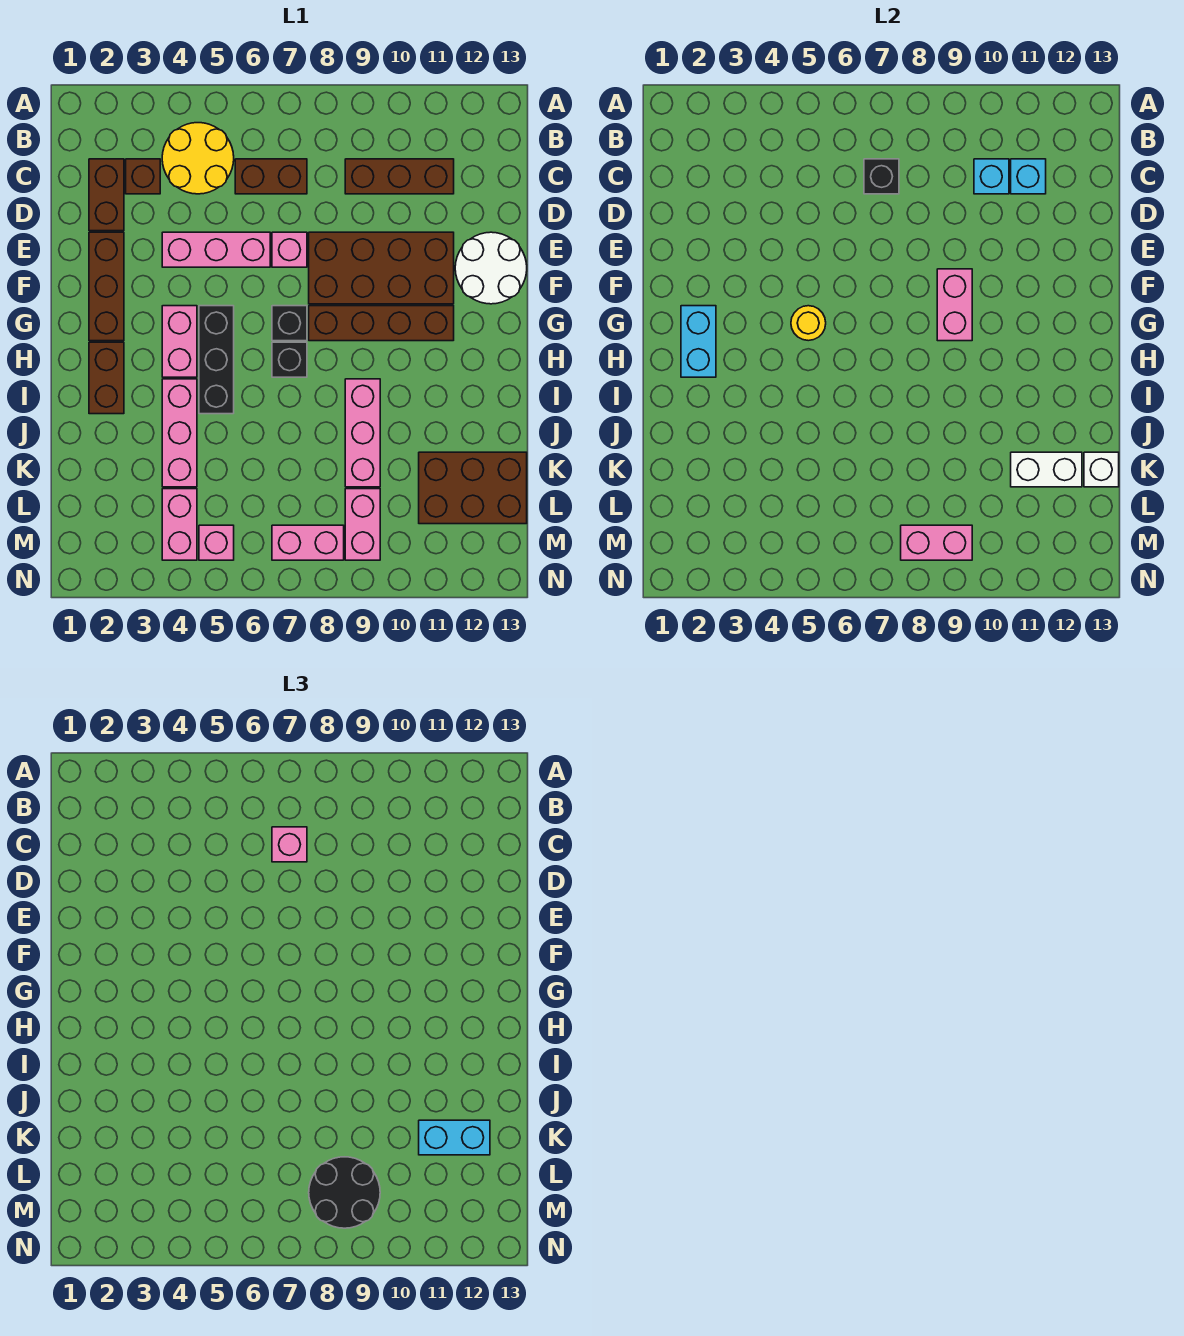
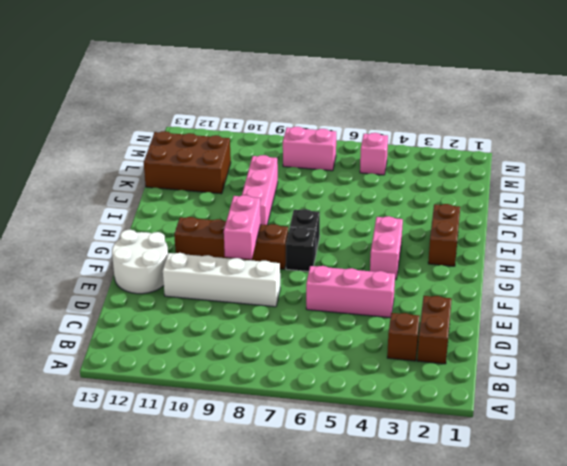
white brick E8:E11 level 1 -> brown brick E8:F11 level 1
none -> yellow round brick B4:C5 level 1
none -> brown brick C6:C7 level 1
none -> brown brick C9:C11 level 1
none -> brown brick E2:G2 level 1

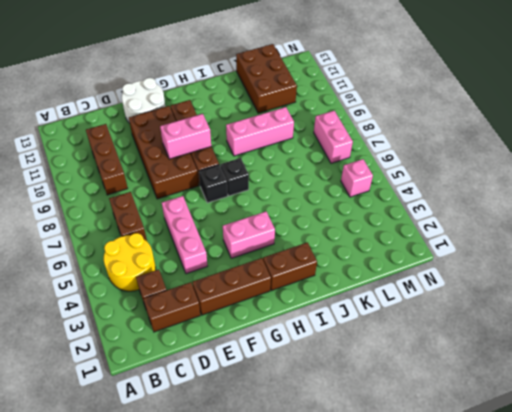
none -> pink brick E7 level 1
none -> black brick G5:I5 level 1
none -> pink brick I4:K4 level 1
none -> pink brick L4:M4 level 1

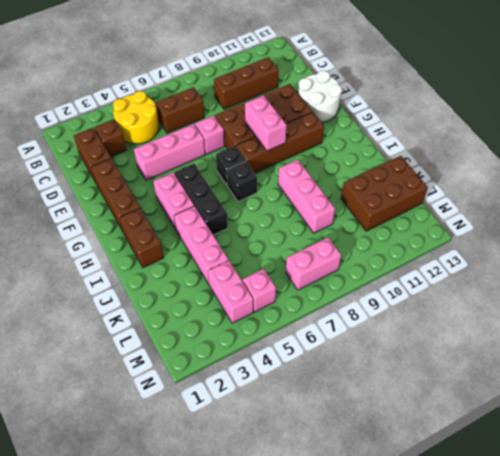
none -> pink brick L9:M9 level 1
none -> black brick C7 level 2
none -> cyan brick C10 level 2
none -> cyan brick C11 level 2

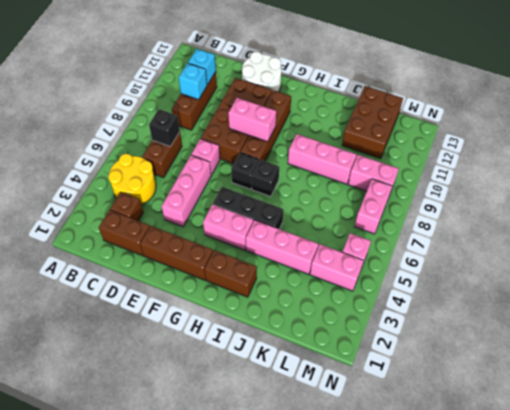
none -> cyan brick G2:H2 level 2
none -> yellow round brick G5 level 2
none -> white brick K11:K12 level 2
none -> white brick K13 level 2

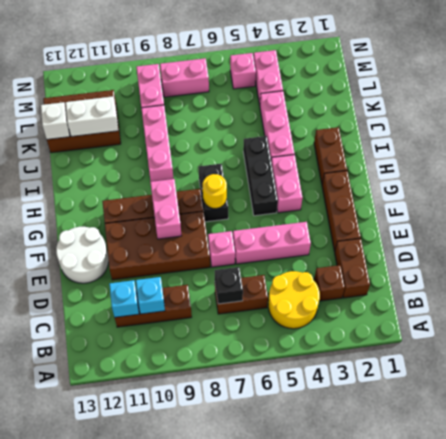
yellow round brick G7 level 2 -> yellow round brick G5 level 2
none -> cyan brick G2:H2 level 2
none -> pink brick M8:M9 level 2
none -> pink brick C7 level 3
none -> cyan brick K11:K12 level 3

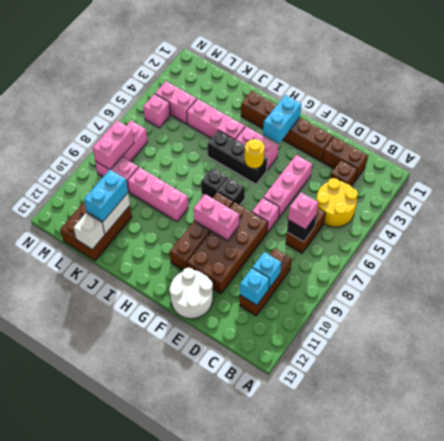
cyan brick G2:G3 level 2 -> cyan brick G2:H2 level 2
none -> black round brick L8:M9 level 3

